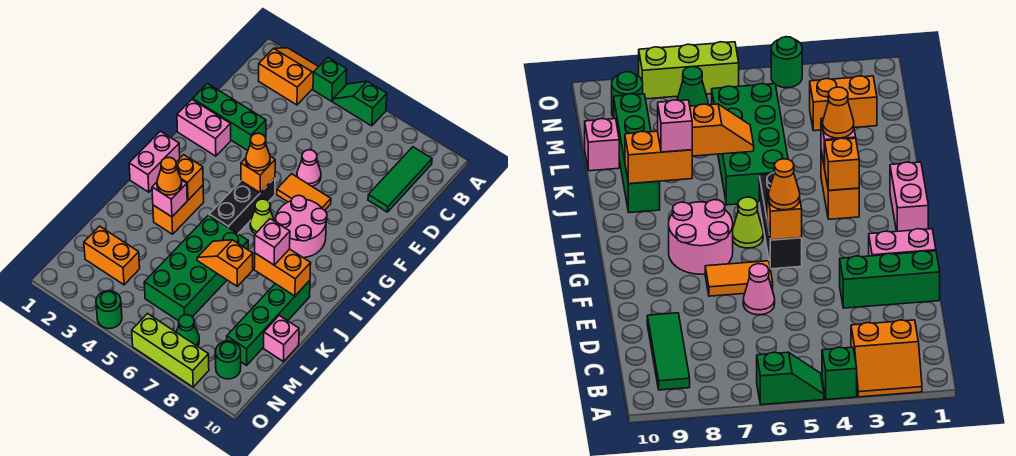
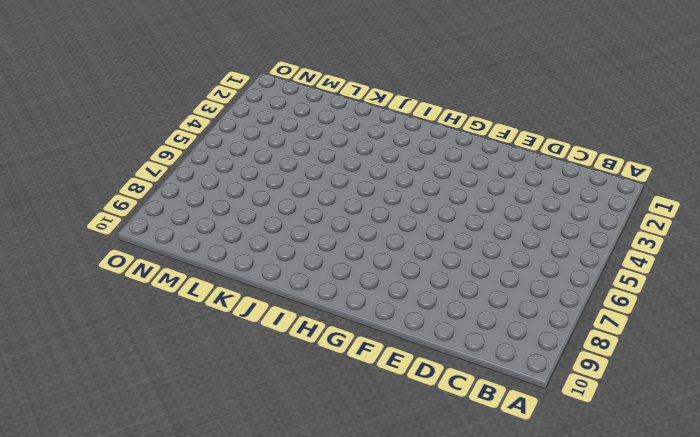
none -> orange slope A2:B3 level 1 top B
none -> green brick A4 level 1
none -> green slope A5:A6 level 1 top 6

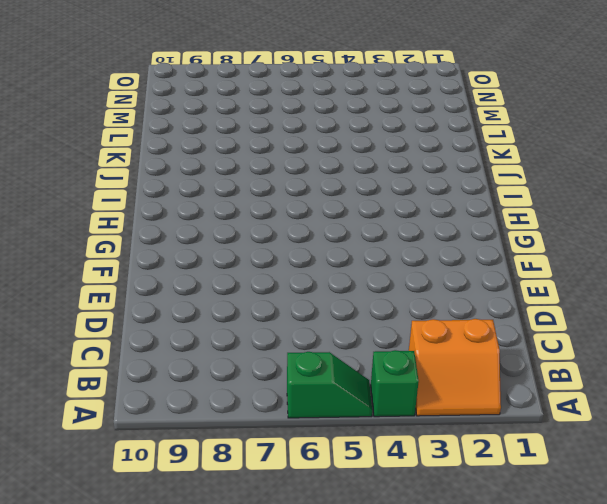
none -> green tile B9:D9 level 1
none -> green brick E1:E3 level 1
none -> pink cone E6 level 1

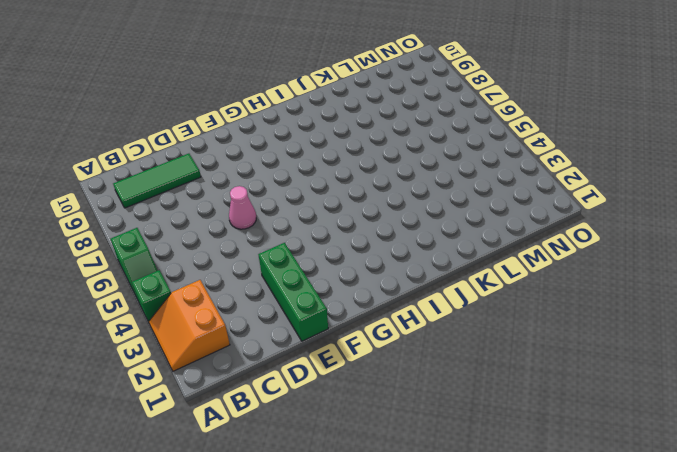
none -> pink brick F1:F2 level 1
none -> orange tile F6:F7 level 1
none -> black brick G5:I5 level 1

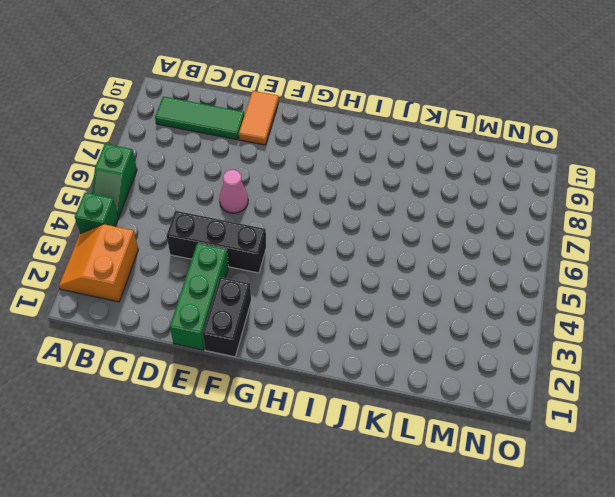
black brick D4:F4 level 1 -> black brick G5:I5 level 1
orange tile E9:E10 level 1 -> orange tile F6:F7 level 1
black brick F1:F2 level 1 -> pink brick F1:F2 level 1
none -> pink round brick G7:H8 level 1
none -> pink brick H1:I1 level 1
none -> lime cone H6 level 1

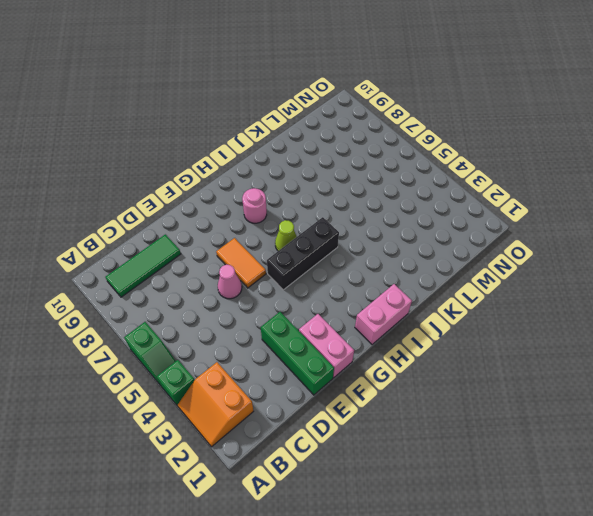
pink round brick H8 level 1 -> pink round brick G7:H8 level 1
none -> orange brick I3:J3 level 1
none -> green brick J5:M6 level 1
none -> green brick J9:M9 level 1

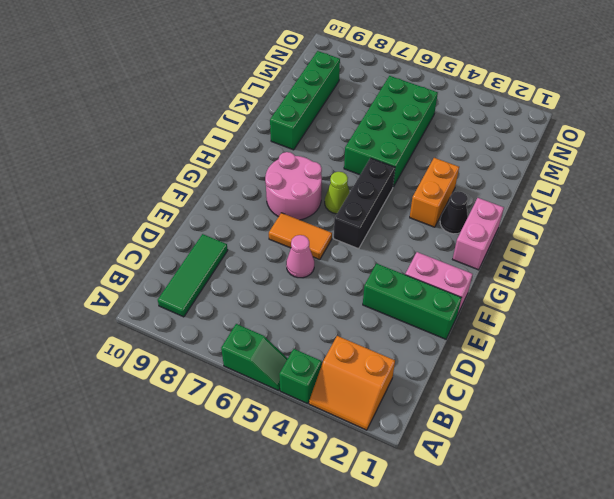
black cone I2 level 1 -> none
none -> pink brick L10 level 1
none -> orange brick M2:M3 level 1
none -> green cone N7 level 1

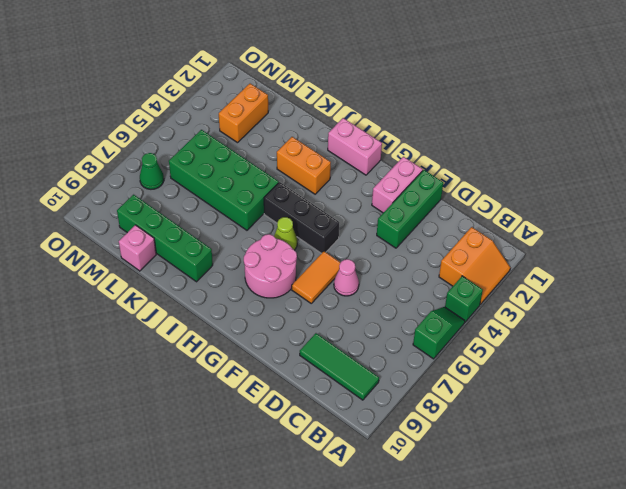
none -> green round brick N9 level 1
none -> green round brick O4 level 1
none -> lime brick O6:O8 level 1

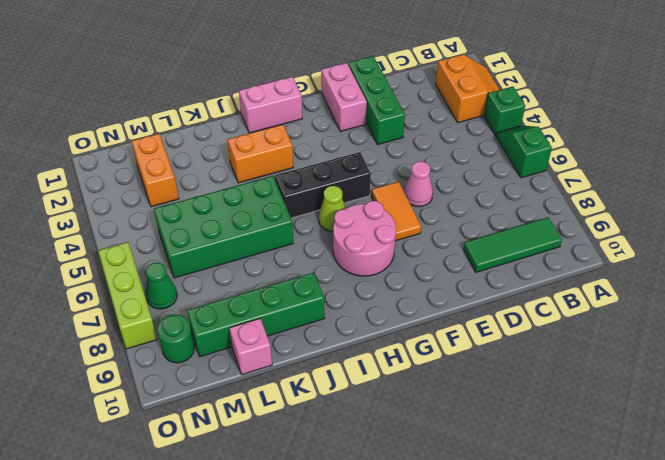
none -> green round brick O4 level 1
none -> orange brick G5 level 2
none -> orange brick I3 level 2

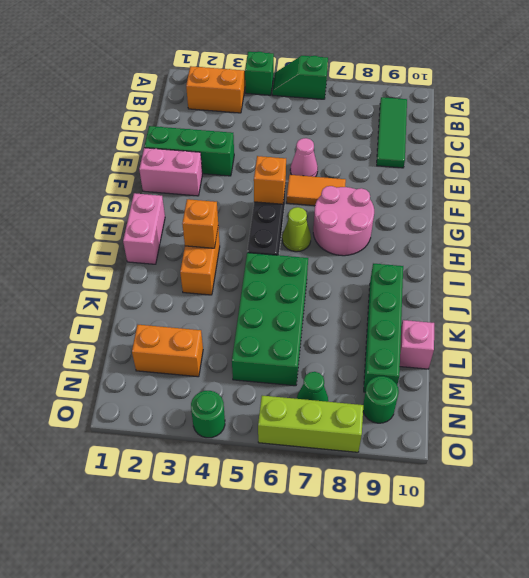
none -> pink brick J3 level 2
none -> orange brick J8:J9 level 2
none -> orange slope K6:K7 level 2 top 7

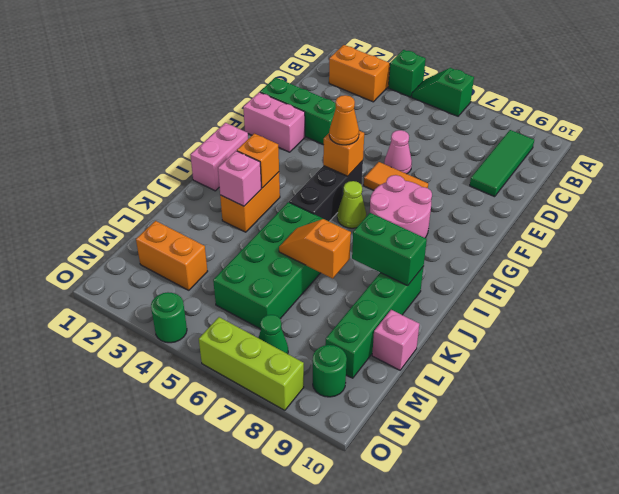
green brick J8:J9 level 2 -> orange brick J8:J9 level 2
none -> orange cone J3 level 3
none -> pink brick J8 level 3

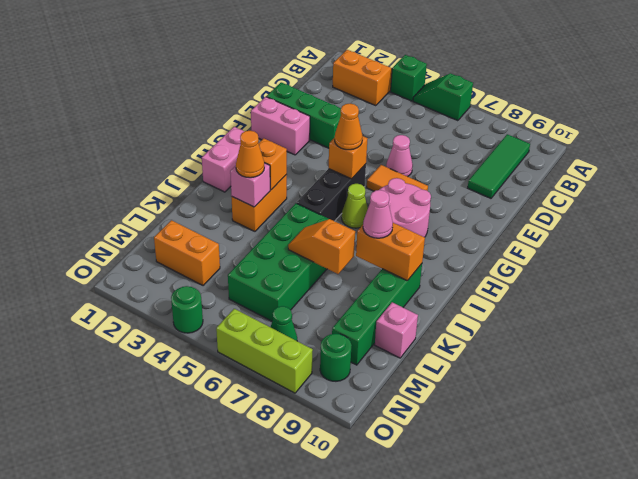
pink cone J8 level 3 -> pink brick J8 level 3

